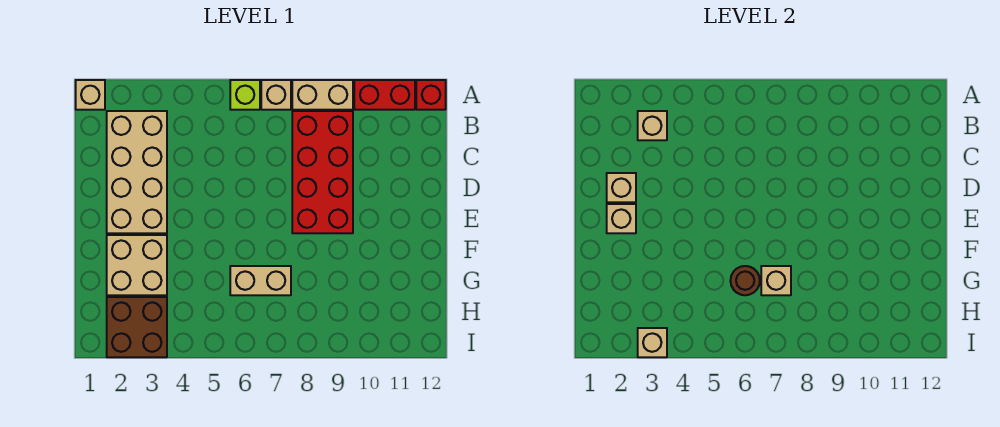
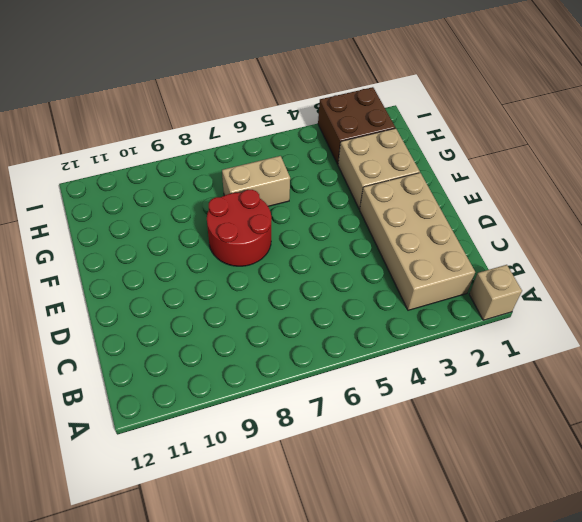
red round brick E7:F8 level 1 -> red brick B8:E9 level 1
none -> lime brick A6 level 1
none -> tan brick A7 level 1
none -> tan brick A8:A9 level 1

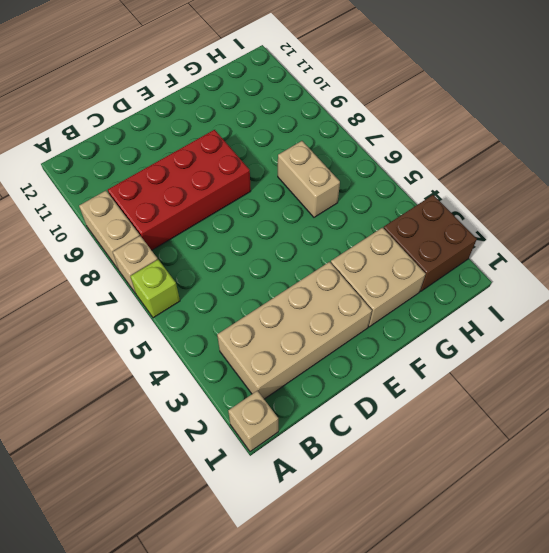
none -> red brick A10:A11 level 1
none -> red brick A12 level 1
none -> tan brick B3 level 2

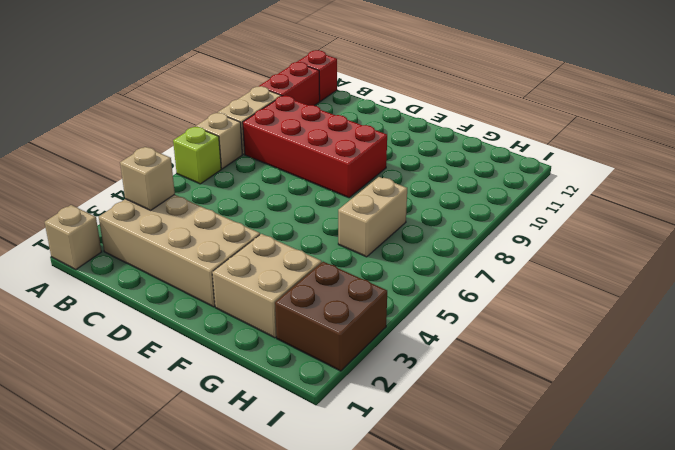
none -> tan brick D2 level 2
none -> tan brick E2 level 2
none -> brown round brick G6 level 2

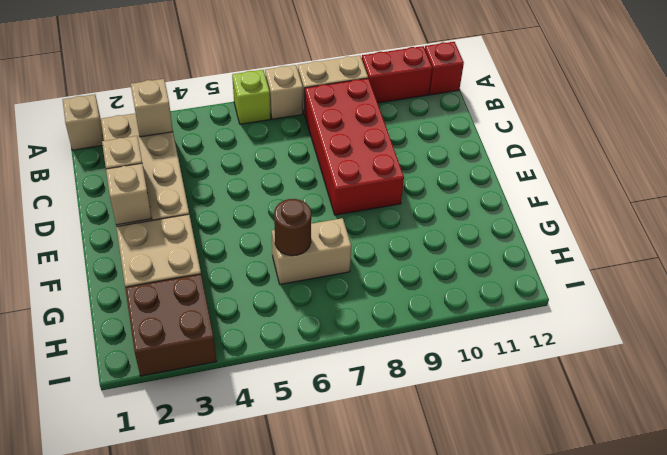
none -> tan brick G7 level 2
none -> tan brick I3 level 2

